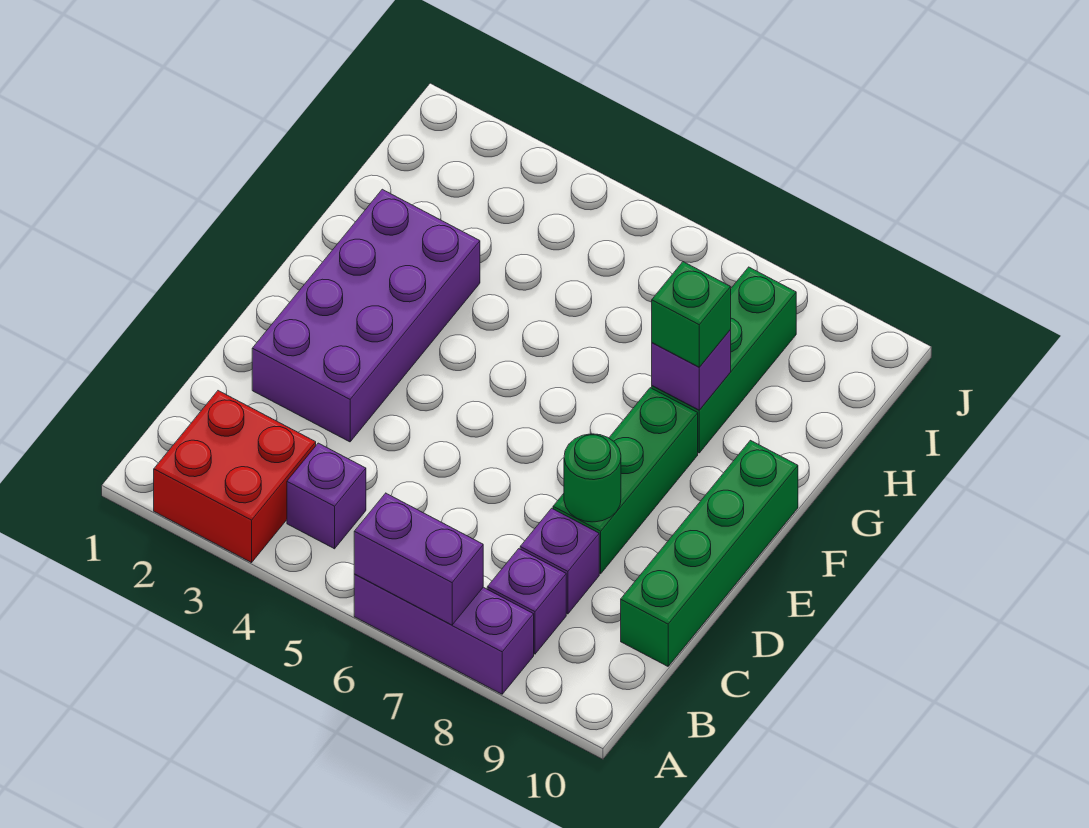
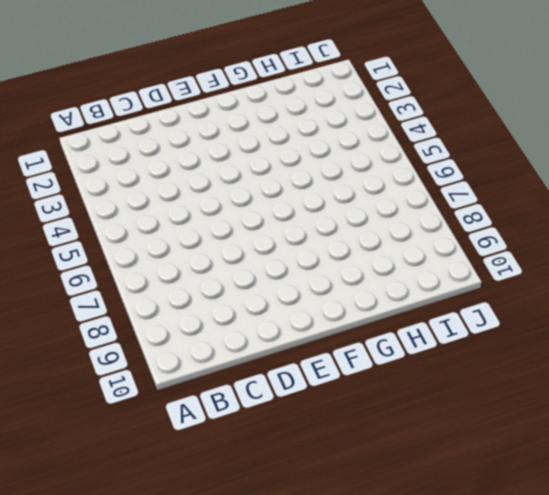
none -> red brick A2:B3 level 1
none -> purple brick A6:A8 level 1
none -> purple brick B4 level 1

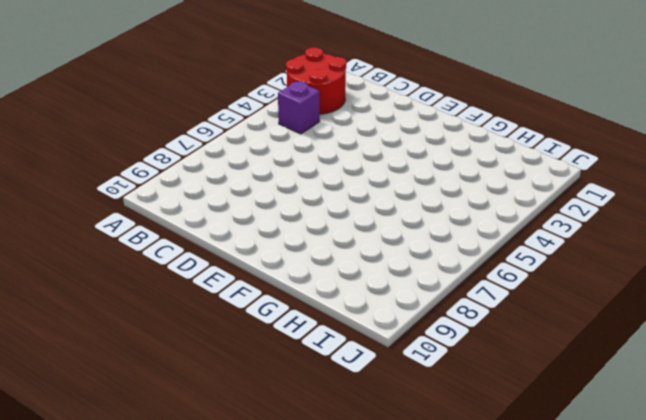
red round brick A2:B3 level 1 -> red brick A2:B3 level 1
none -> purple brick A6:A8 level 1
none -> purple brick B8 level 1
none -> purple brick C8 level 1

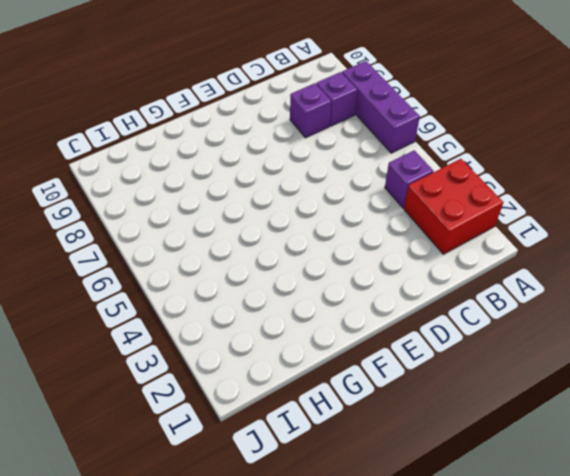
none -> green brick C10:F10 level 1
none -> purple brick D2:G3 level 1
none -> green brick D8:F8 level 1

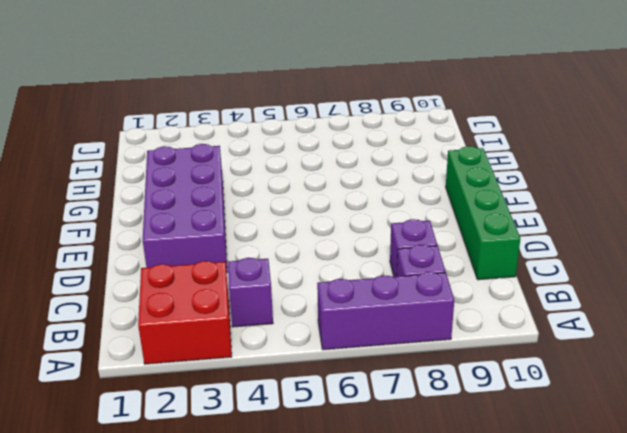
none -> green brick D8:F8 level 1
none -> green brick G8:I8 level 1
none -> purple brick A6:A7 level 2

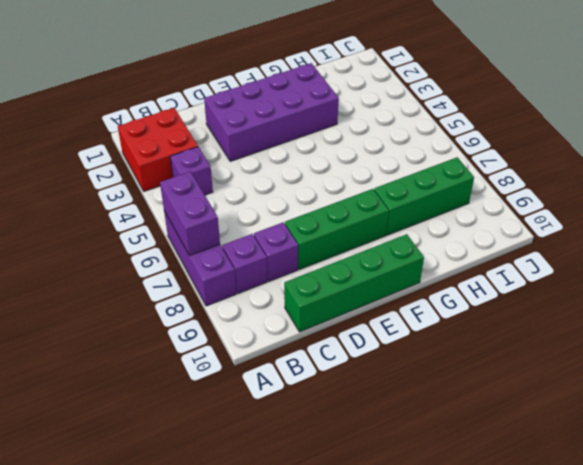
none -> green round brick D8 level 2
none -> purple brick G8 level 2
none -> green brick G8 level 3

